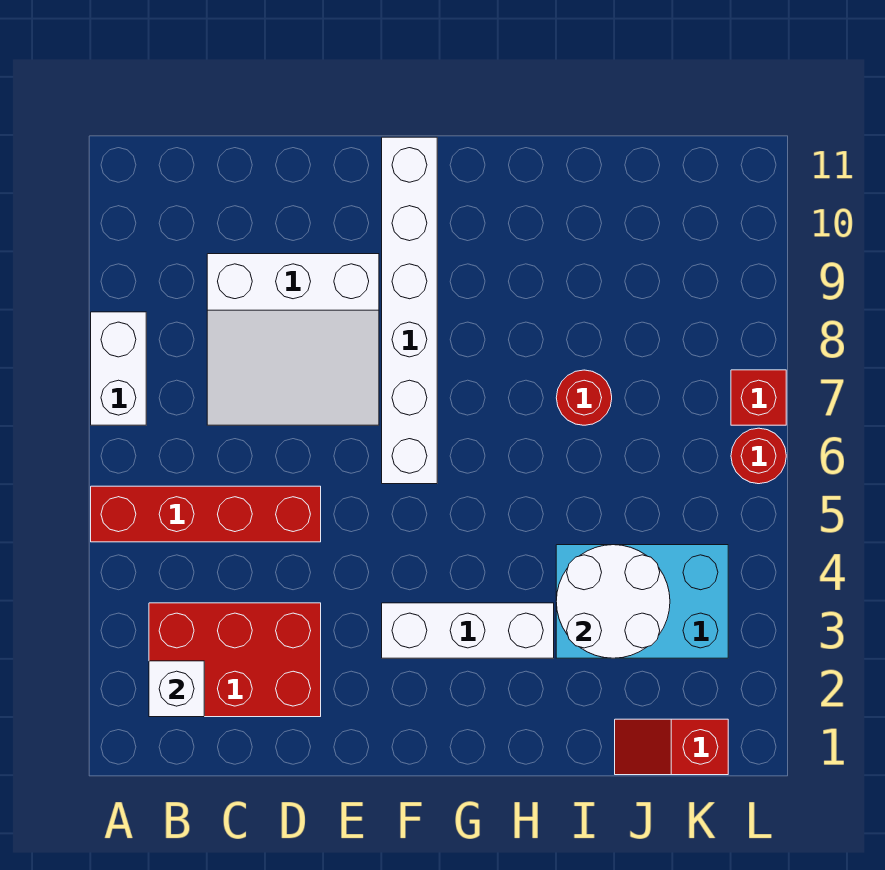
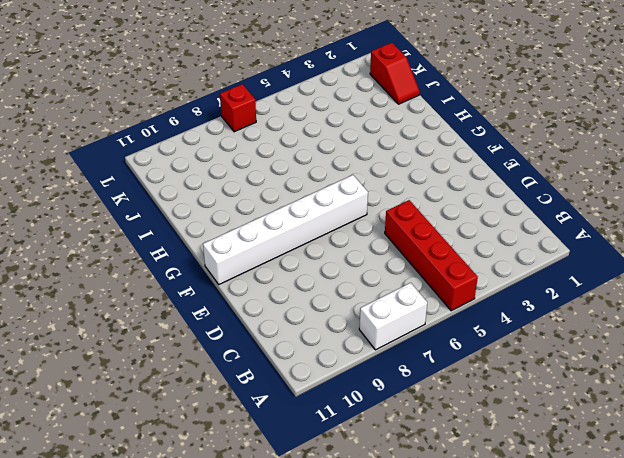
none -> red brick B2:D3 level 1
none -> white slope C7:E9 level 1 top 9
none -> white brick F3:H3 level 1

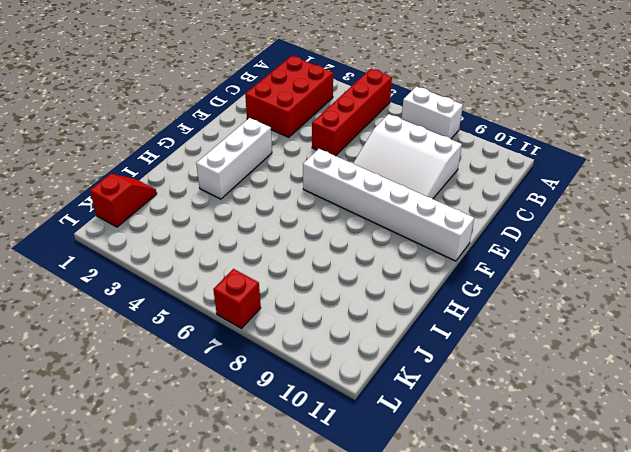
white slope C7:E9 level 1 top C -> white slope C7:E9 level 1 top 9
none -> cyan brick I3:K4 level 1
none -> red round brick I7 level 1
none -> red round brick L6 level 1

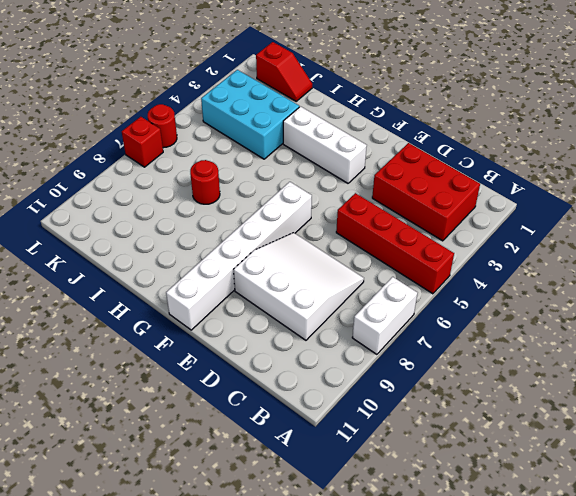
none -> white brick B2 level 2
none -> white round brick I3:J4 level 2

